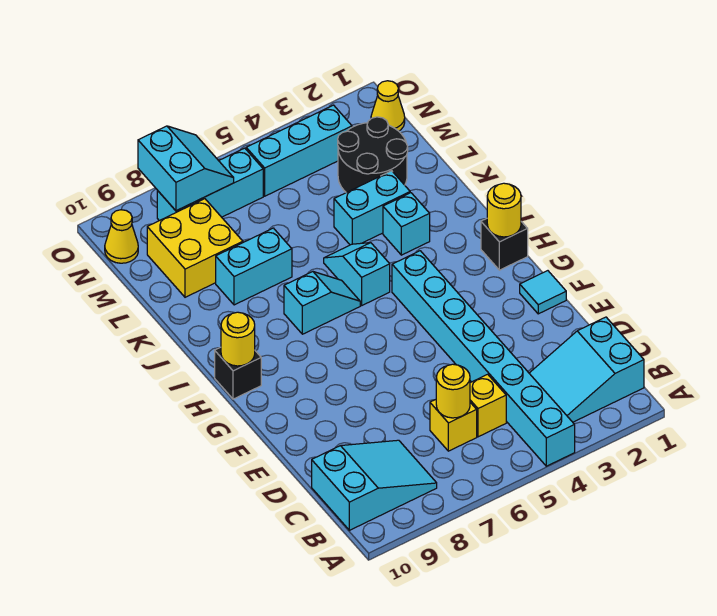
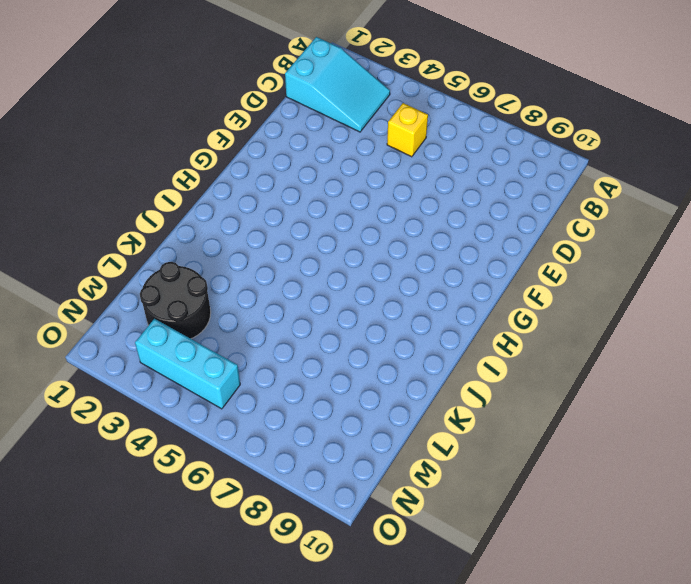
none -> cyan brick A4:H4 level 1
none -> cyan slope B8:C10 level 1 top 10
none -> yellow brick C6 level 1

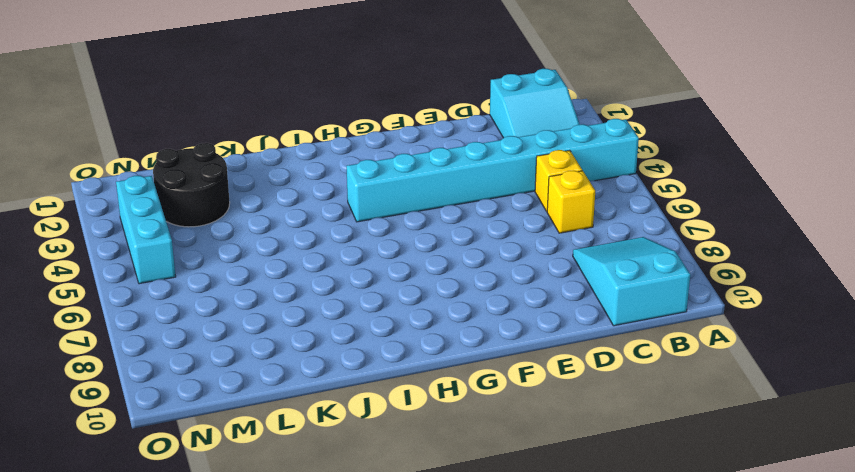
none -> cyan tile F1 level 1
none -> black brick H1 level 1
none -> black brick H10 level 1

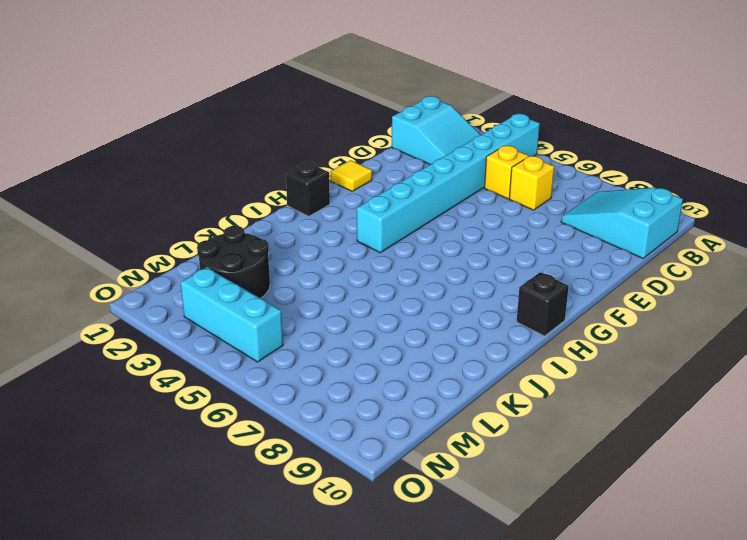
yellow tile F1 level 1 -> cyan tile F1 level 1
none -> cyan slope I5:J5 level 1 top I
none -> cyan slope I6:I7 level 1 top 7
none -> cyan brick J3 level 1

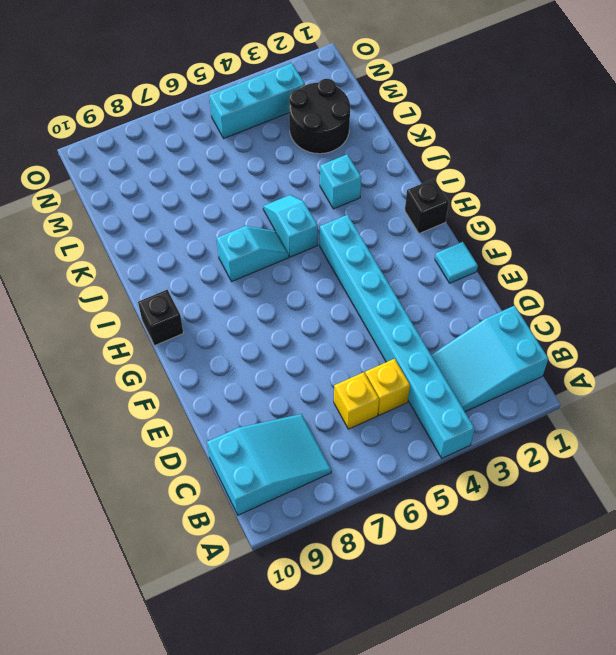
none -> cyan brick K3:K4 level 1
none -> cyan brick K7:K8 level 1
none -> yellow brick L8:M9 level 1

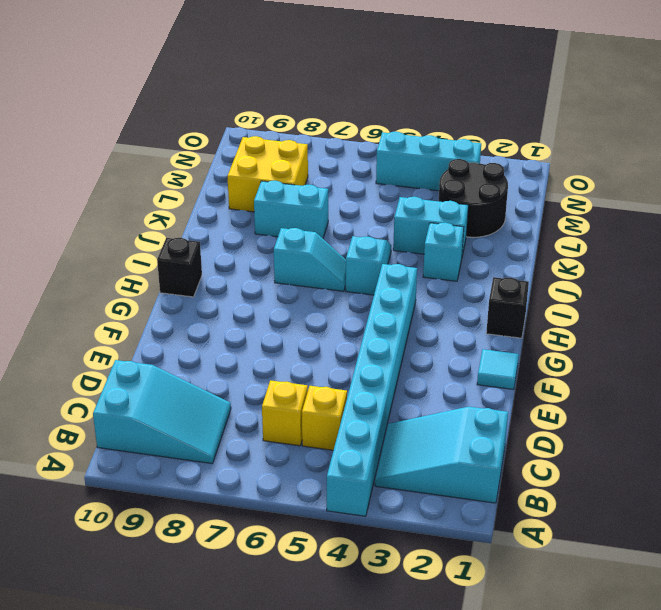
none -> yellow cone N1 level 1
none -> cyan brick N6:N8 level 1
none -> yellow cone N10 level 1

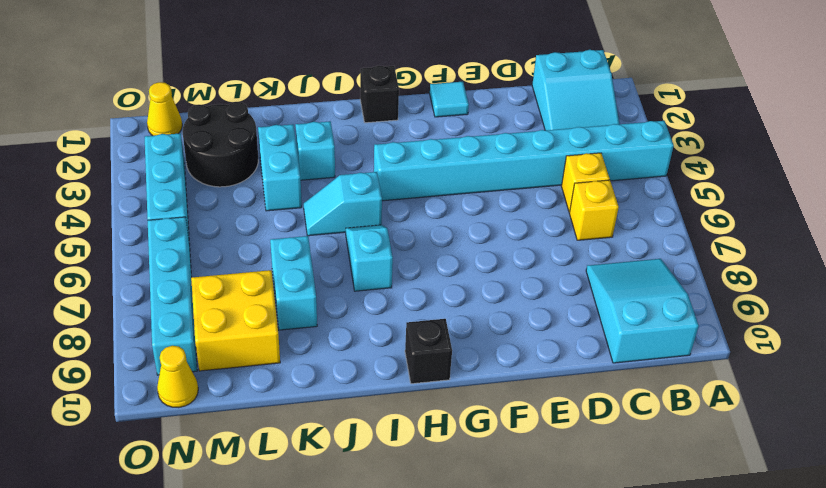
cyan brick N6:N9 level 1 -> cyan brick N6:N8 level 1
none -> yellow round brick C6 level 2
none -> yellow round brick H1 level 2
none -> yellow round brick H10 level 2

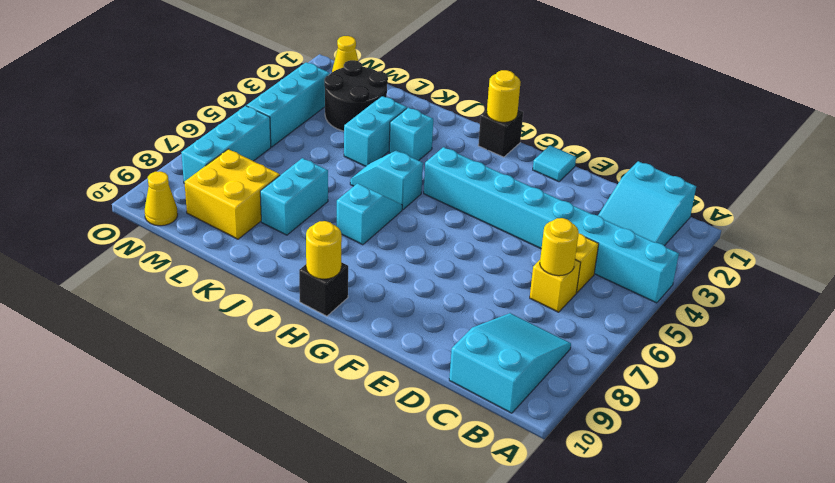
none -> cyan slope N7:O8 level 2 top 8

